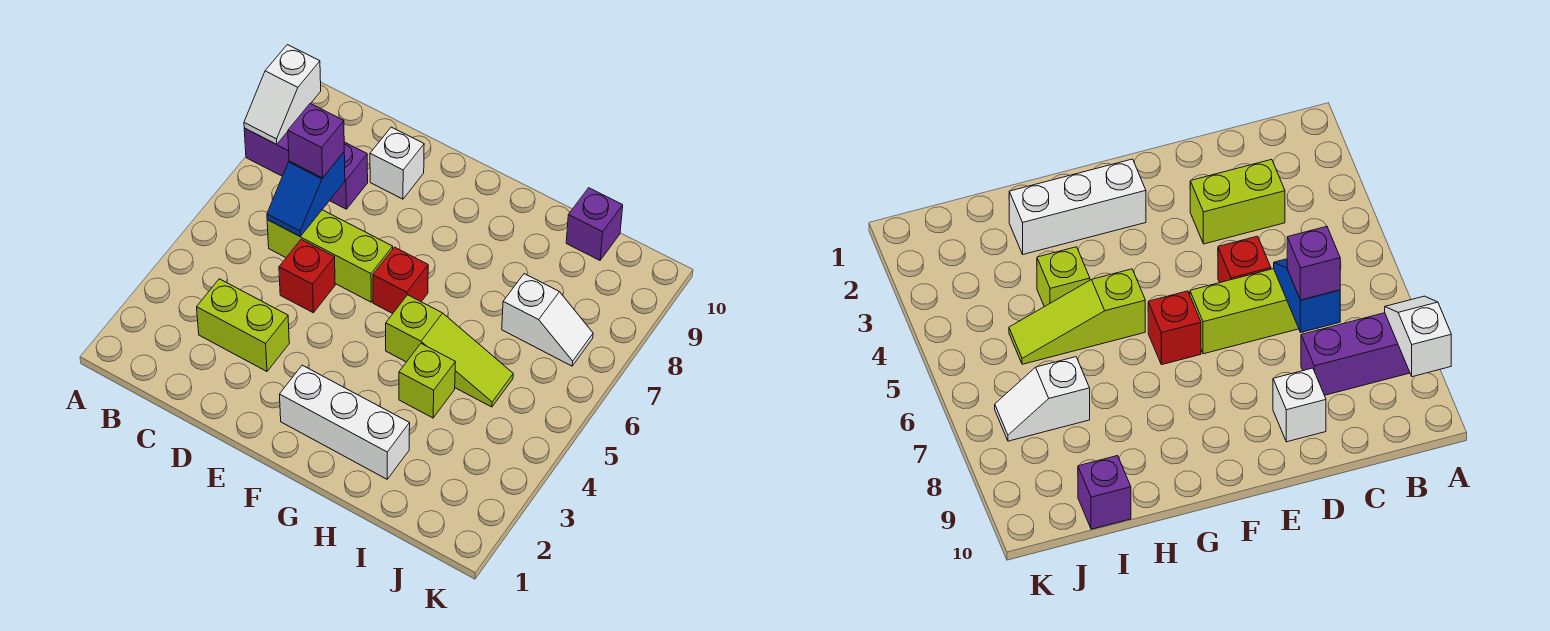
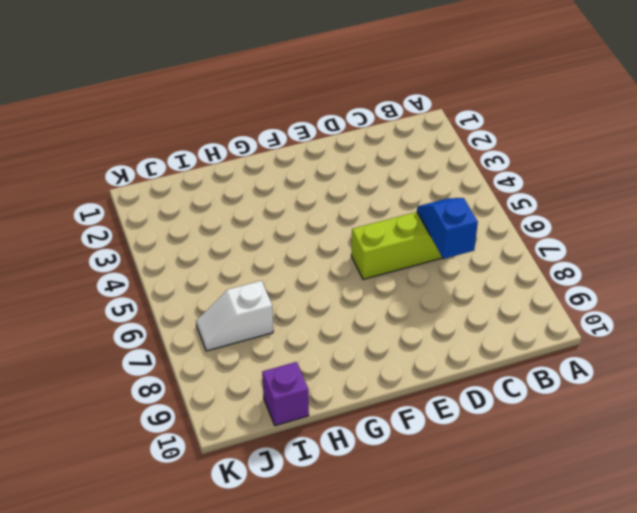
none -> purple brick A8:C8 level 1
none -> lime brick C3:D3 level 1
none -> red brick D5 level 1

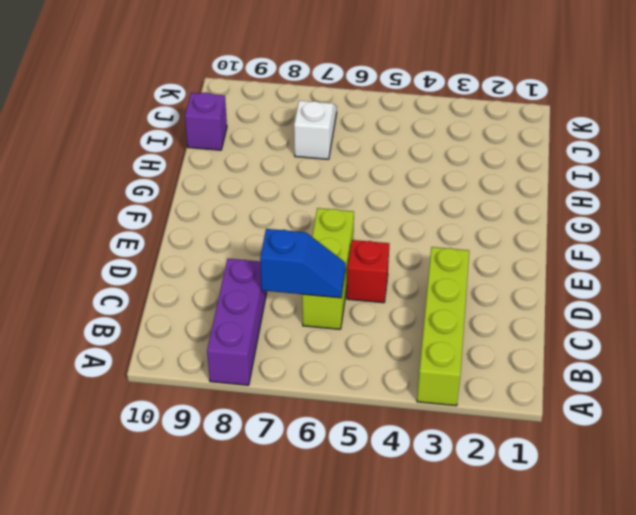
lime brick A3:D3 level 1 -> lime brick C3:D3 level 1
none -> white brick D9 level 1
none -> white brick F2:H2 level 1
none -> red brick F6 level 1

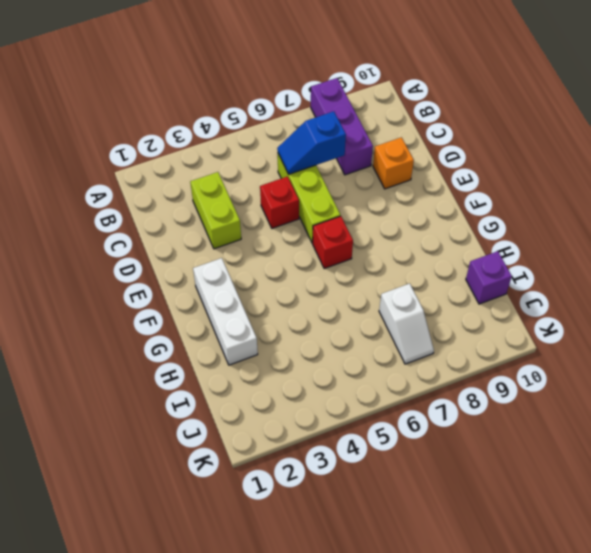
orange brick D9 level 1 -> white brick D9 level 1
none -> lime slope G5:I5 level 1 top G
none -> lime brick H4 level 1
none -> white slope A8:A9 level 2 top 9

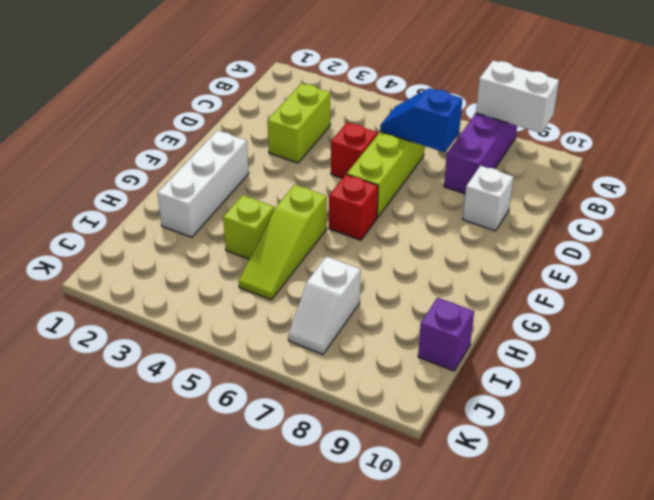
white brick A8:A9 level 2 -> white slope A8:A9 level 2 top 9
none -> purple brick C7 level 3

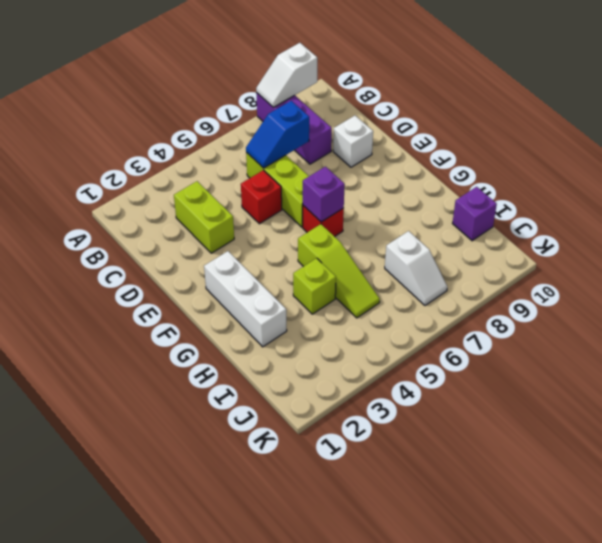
purple brick F6 level 2 -> purple brick C7 level 3

